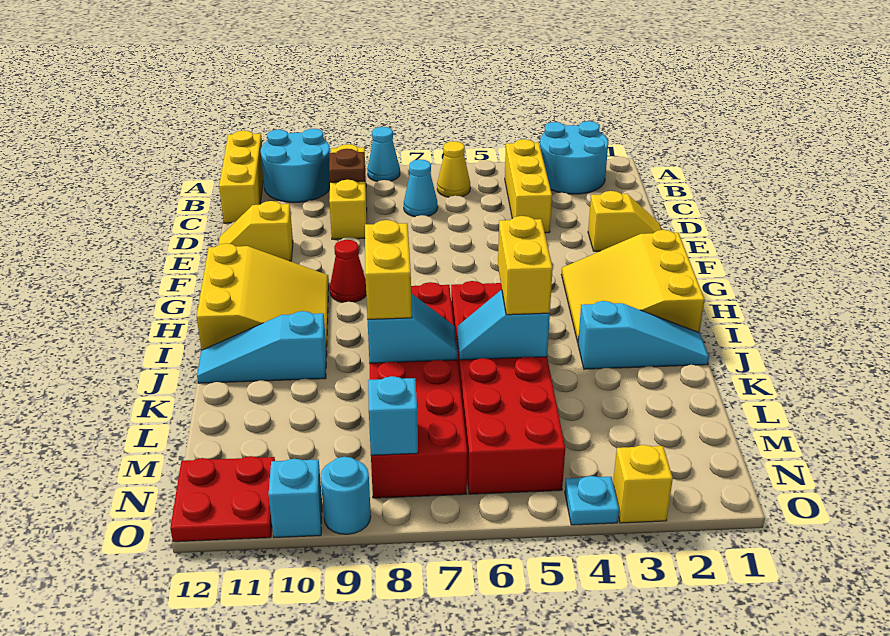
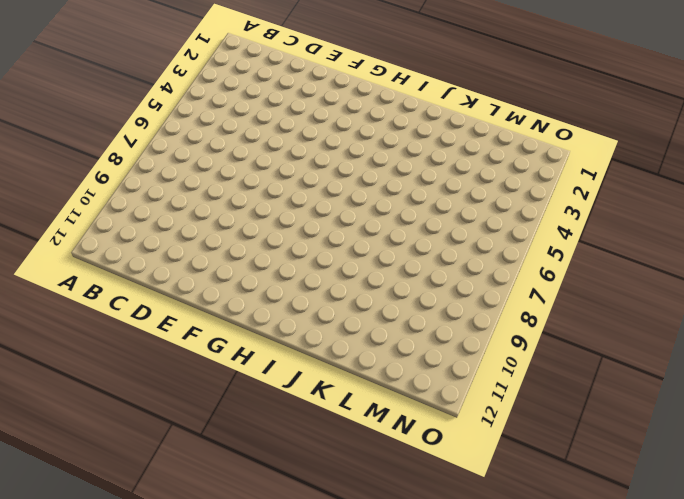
none -> cyan round brick A2:B3 level 1
none -> cyan cone A8 level 1
none -> cyan round brick A10:B11 level 1

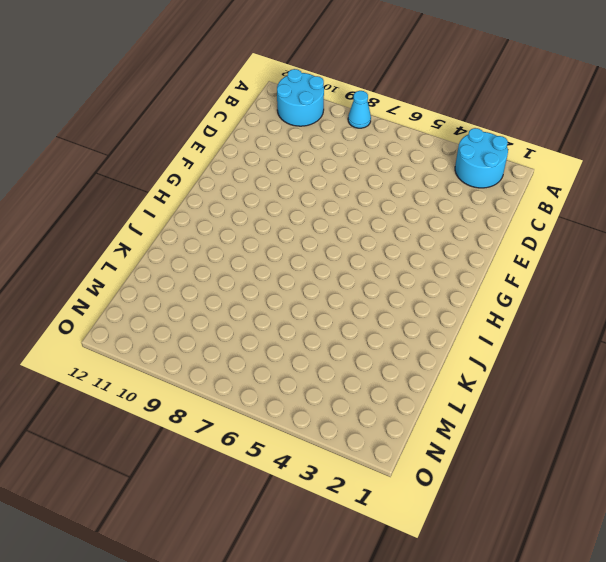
none -> yellow brick A12:C12 level 1
none -> yellow brick B4:D4 level 1
none -> yellow cone B6 level 1

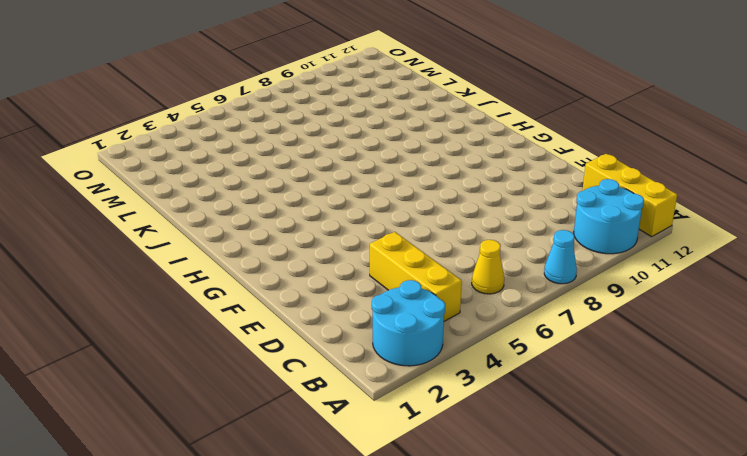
none -> yellow brick B9:D9 level 1
none -> cyan cone C7 level 1
none -> yellow slope E1:E2 level 1 top 2

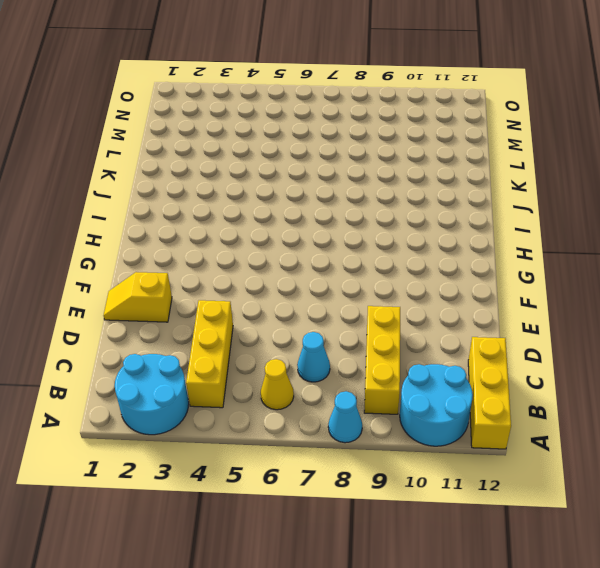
none -> yellow slope E11:E12 level 1 top 11
none -> yellow slope G1:I3 level 1 top 1
none -> red cone G9 level 1

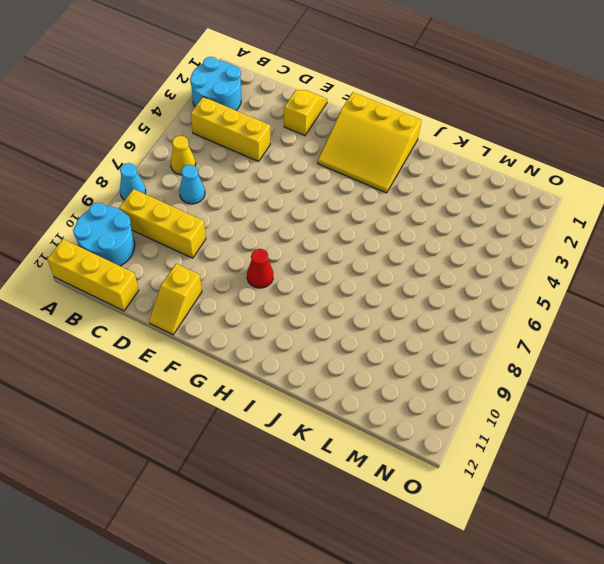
none -> yellow slope G10:I12 level 1 top 12
none -> red brick I5:N6 level 1
none -> red brick I7:N8 level 1

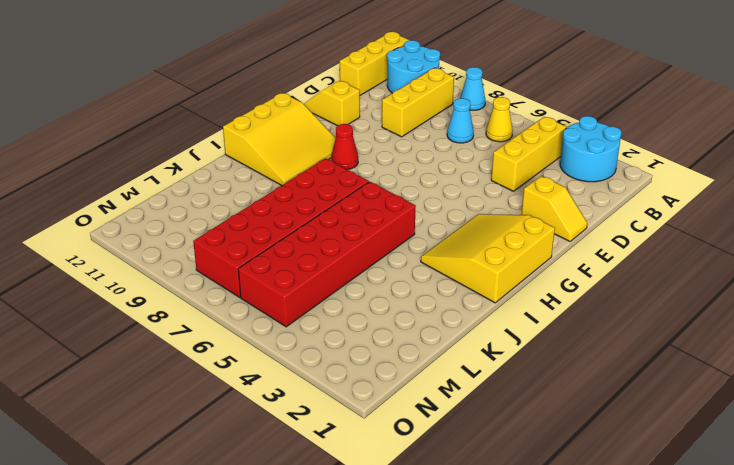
none -> cyan slope J1:J3 level 1 top 3
none -> cyan slope J10:J12 level 1 top 10
none -> red plate N11:O12 level 1

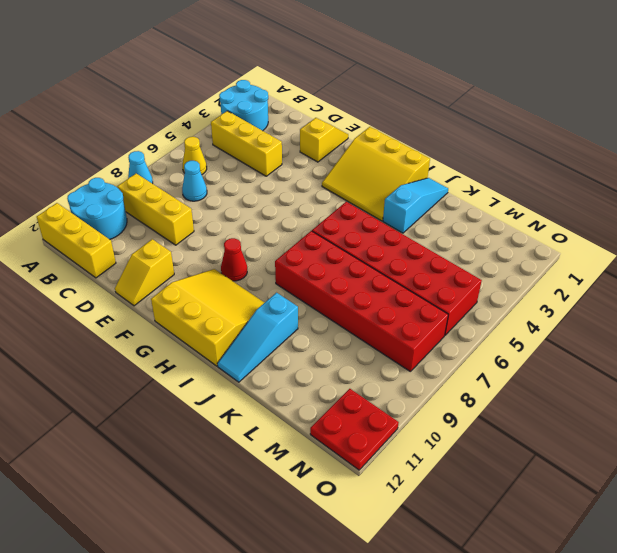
none -> yellow brick O3 level 1
none -> cyan plate O4 level 1
none -> cyan round brick O9 level 1

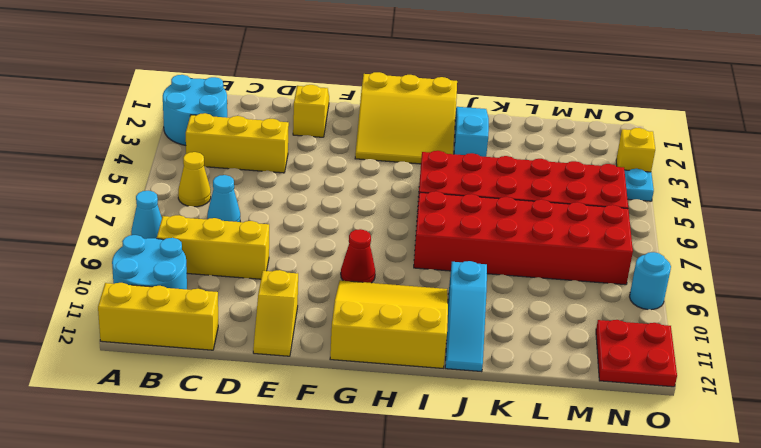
none -> cyan brick O10 level 1
none -> brown plate C9 level 2
none -> cyan slope K5:K6 level 2 top 5

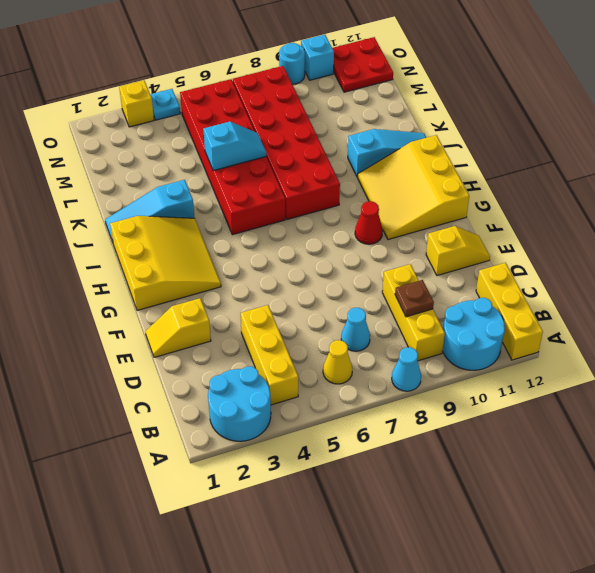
none -> cyan slope K7:K8 level 2 top 8
none -> cyan brick N8 level 2
none -> yellow brick J5:K5 level 3

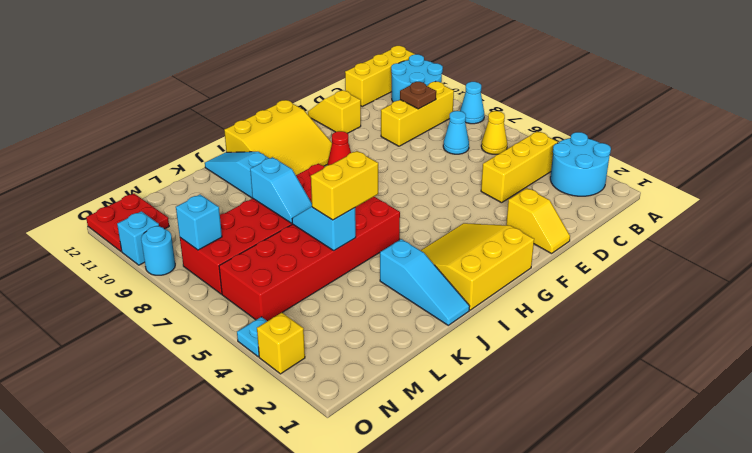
none -> yellow brick J8:K8 level 3

